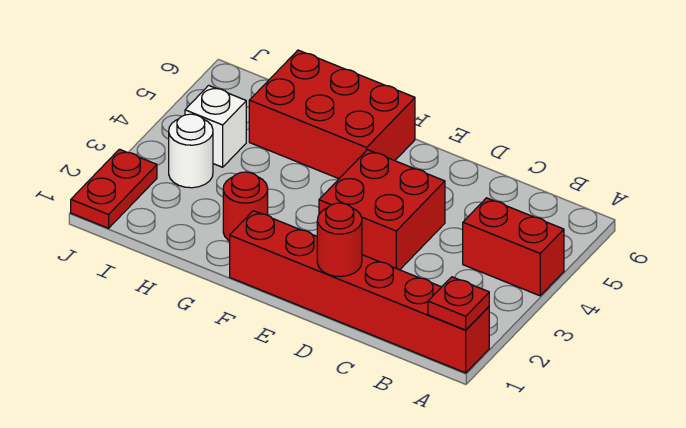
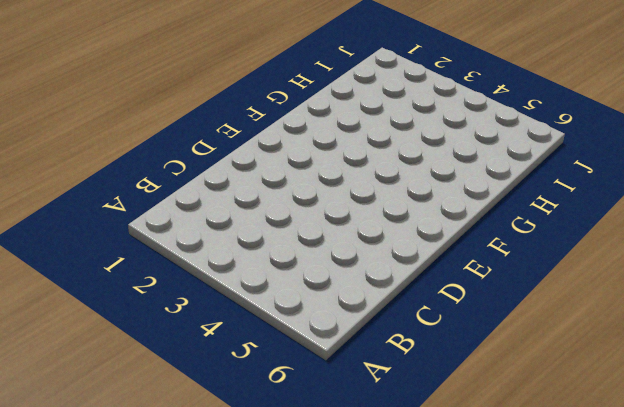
none -> red brick A1:F1 level 1
none -> red brick A4:B4 level 1

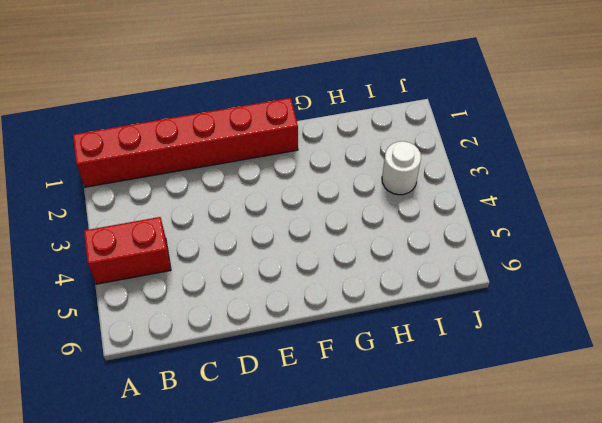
none -> red brick D3:E4 level 1
none -> red brick F5:H6 level 1

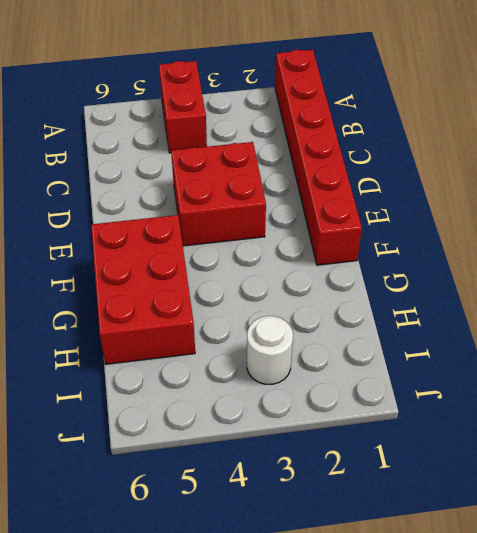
none -> red round brick G2 level 1
none -> white brick I4 level 1

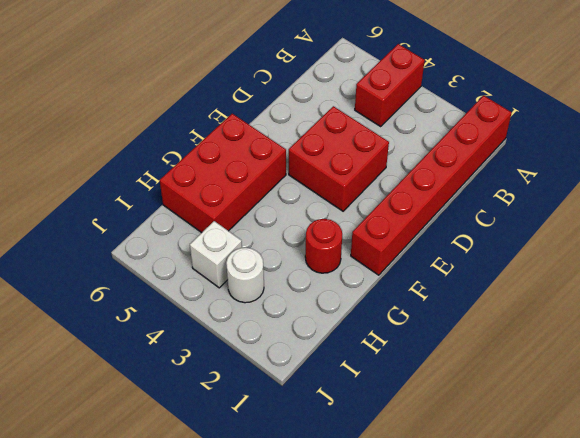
none -> red plate J1:J2 level 1
none -> red plate A1 level 2

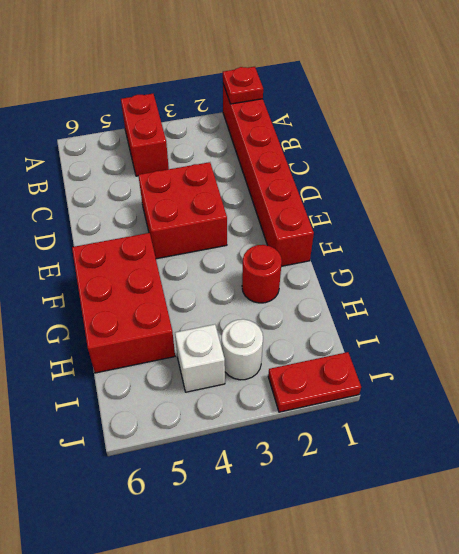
none -> red round brick D1 level 2

